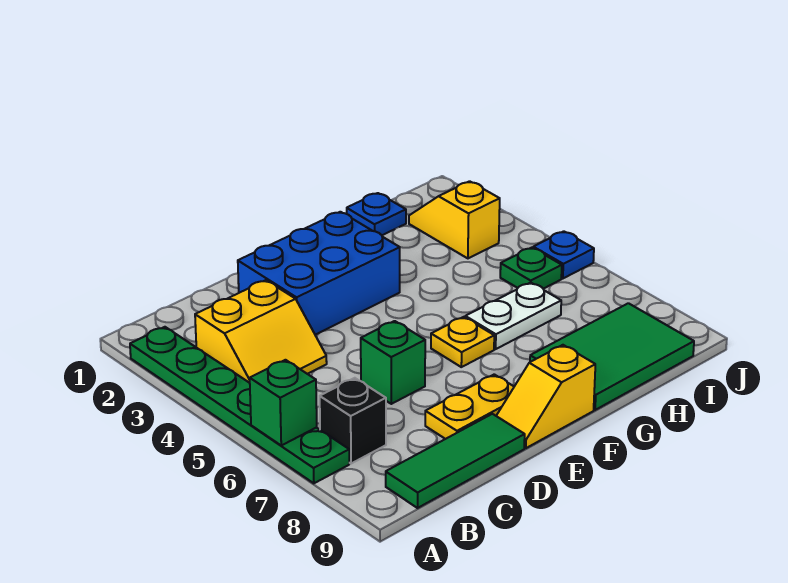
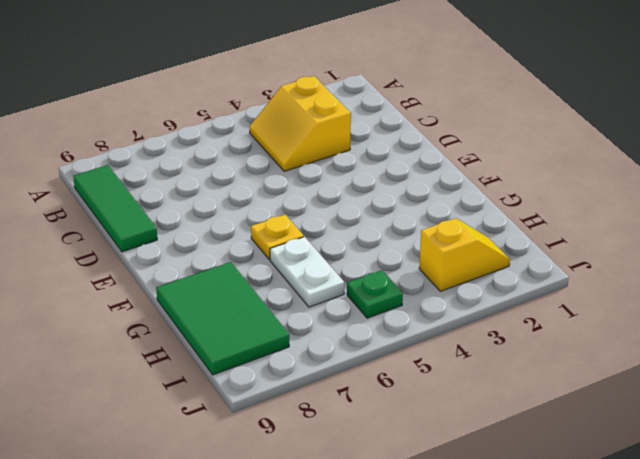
none -> green plate A2:A7 level 1
none -> black brick B7 level 1
none -> blue brick D2:F3 level 1

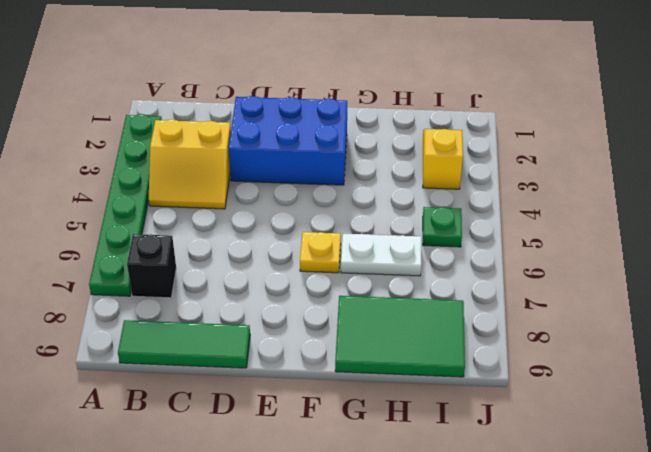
none -> green brick D6 level 1
none -> yellow plate D8:E8 level 1
none -> yellow slope E9:F9 level 1 top F

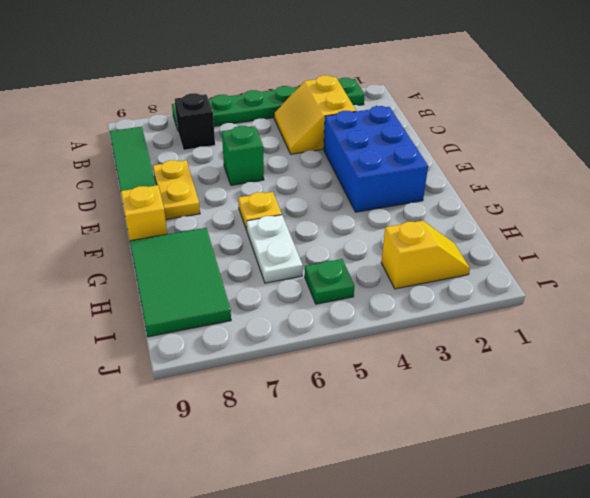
none -> blue plate H1 level 1
none -> blue plate J5 level 1
none -> green brick A6 level 2

